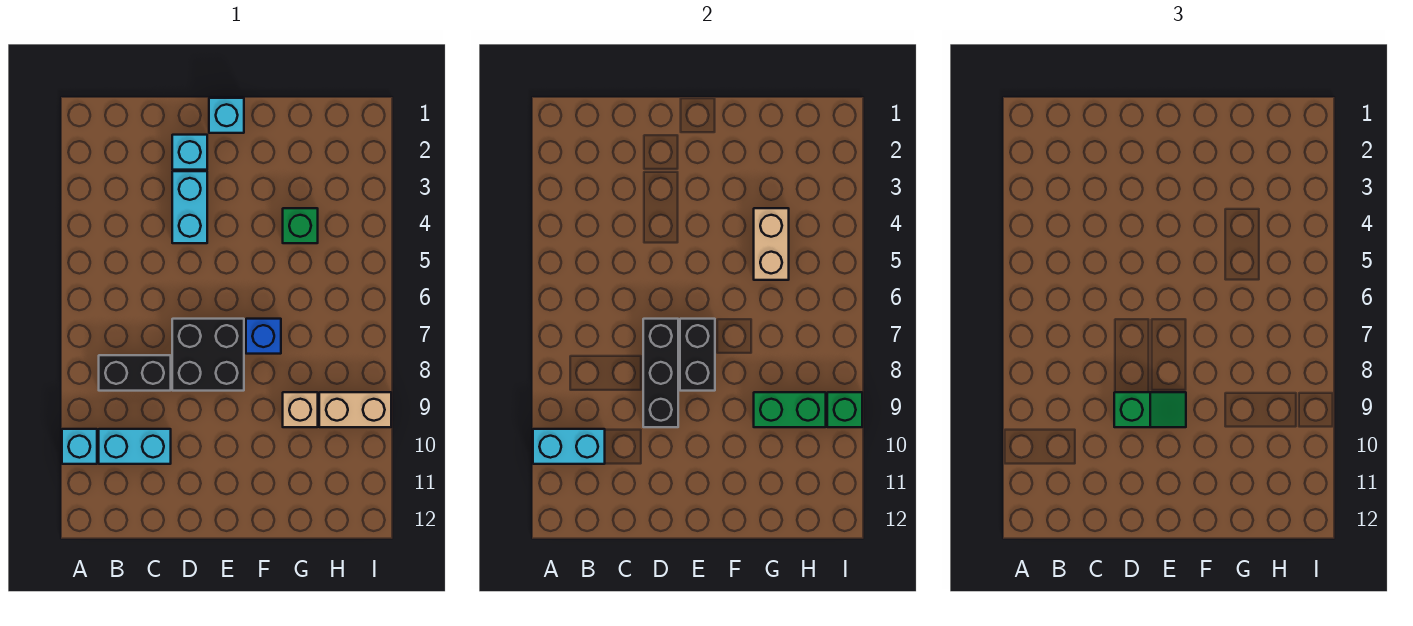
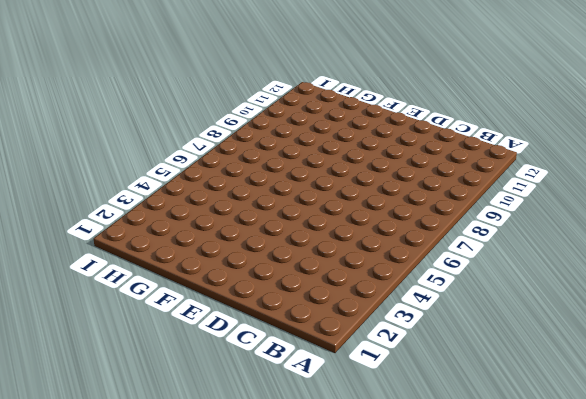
none -> cyan brick A10 level 1
none -> black brick B8:C8 level 1
none -> cyan brick B10:C10 level 1

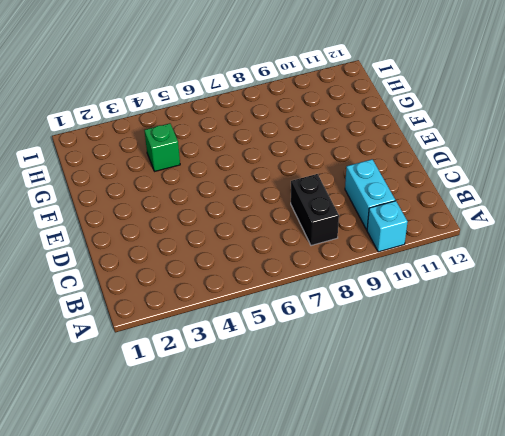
none -> cyan brick D2 level 1
none -> cyan brick D3:D4 level 1
none -> black brick D7:E8 level 1

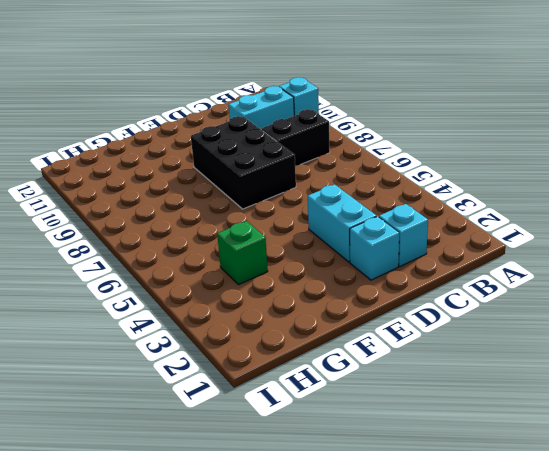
cyan brick C2 level 1 -> cyan brick E1 level 1
black brick D7:E9 level 1 -> black brick D7:E8 level 1
none -> blue brick F7 level 1
none -> tan brick G9 level 1
none -> tan brick H9:I9 level 1

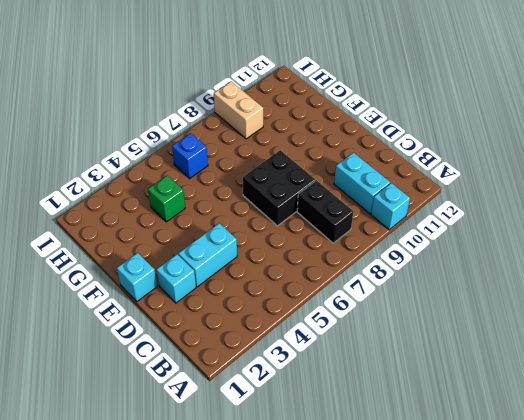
blue brick H6 level 1 -> blue brick F7 level 1
none -> tan brick G9 level 1
none -> cyan brick A10:B10 level 2
none -> black brick D7:D9 level 2

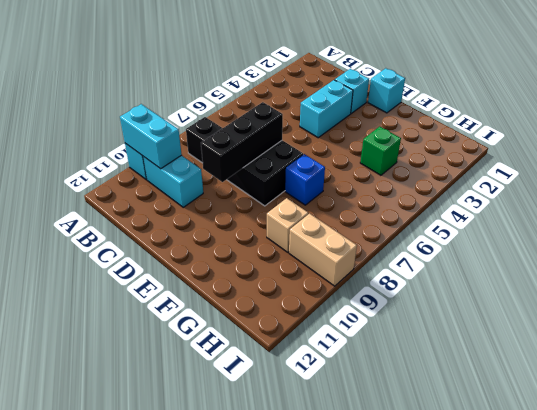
none -> black brick E7:E8 level 2
none -> tan brick G4:G5 level 2
none -> green brick G9:H9 level 2

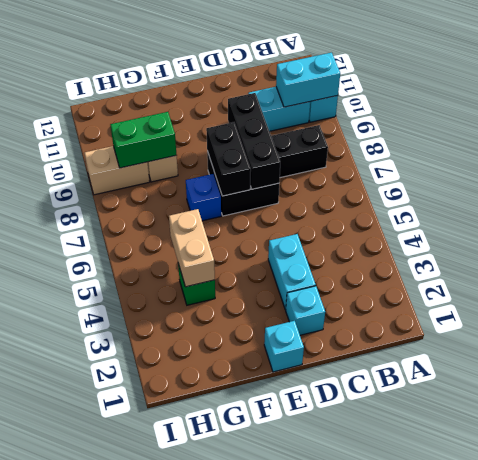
none -> green brick I9 level 2
none -> green slope D9:E9 level 3 top D

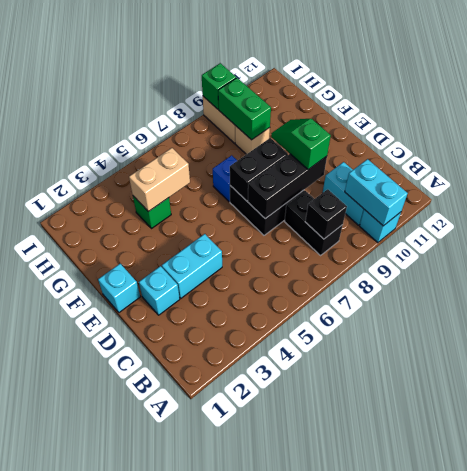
black brick B8 level 2 -> none

